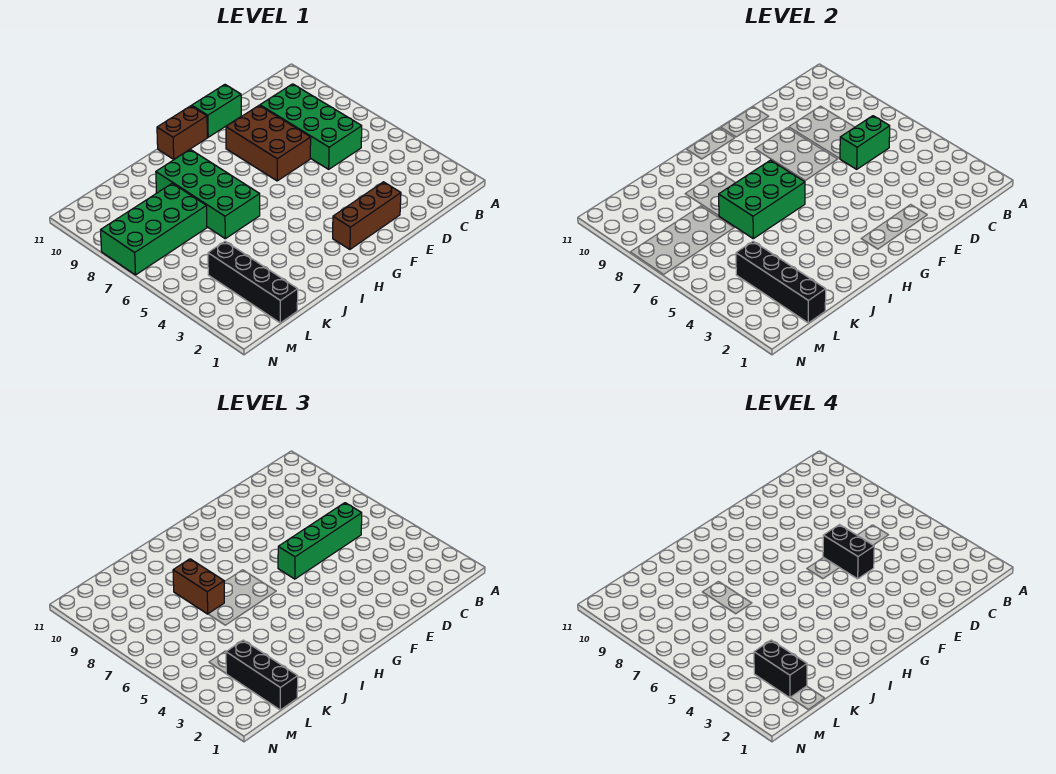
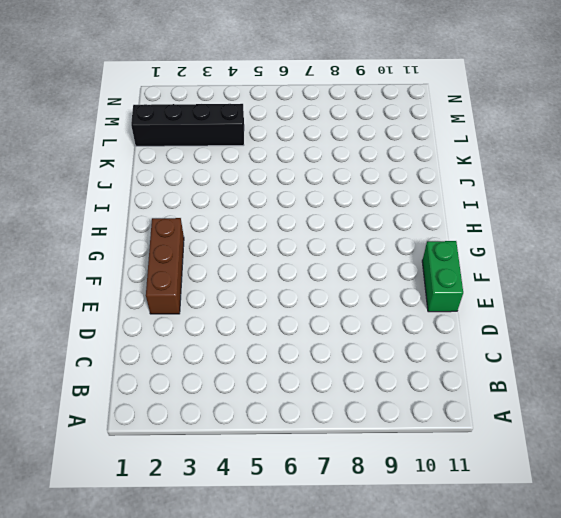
none -> green brick C6:D9 level 1
none -> brown brick E7:F9 level 1
none -> brown brick G11:H11 level 1

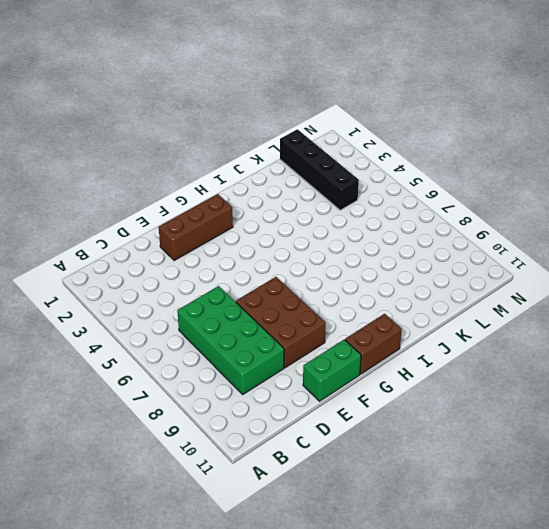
none -> green brick I6:J9 level 1
none -> green brick K7:N8 level 1
none -> green brick C6:D6 level 2

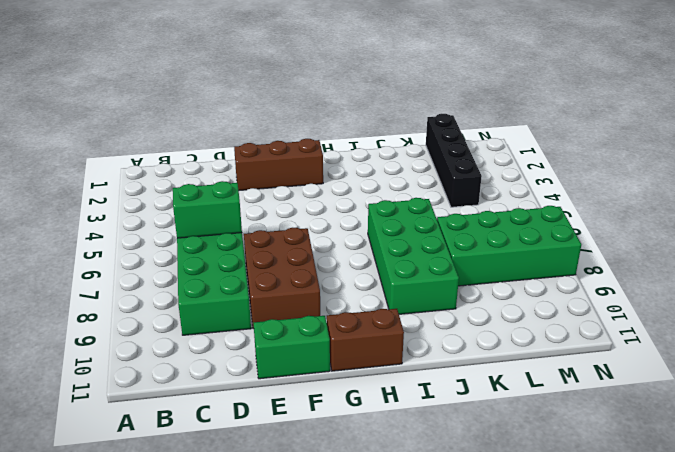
none -> green brick H6:J7 level 2
none -> black brick L1:L4 level 2
none -> green brick C6:F6 level 3

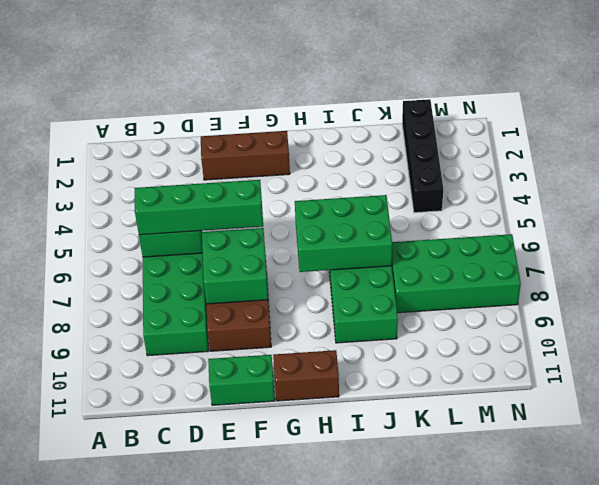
green brick E7:F8 level 2 -> none
none -> black brick L1:L4 level 2
none -> brown brick J7:J8 level 3
none -> black brick L1:L3 level 3

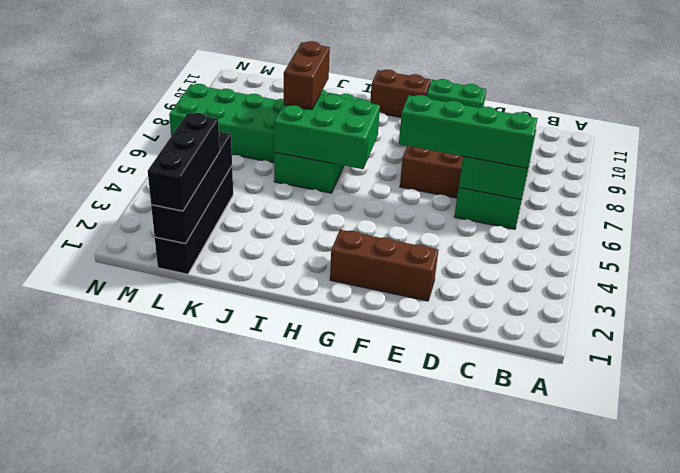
none -> black brick E5:E6 level 4
none -> black brick L2:L3 level 4

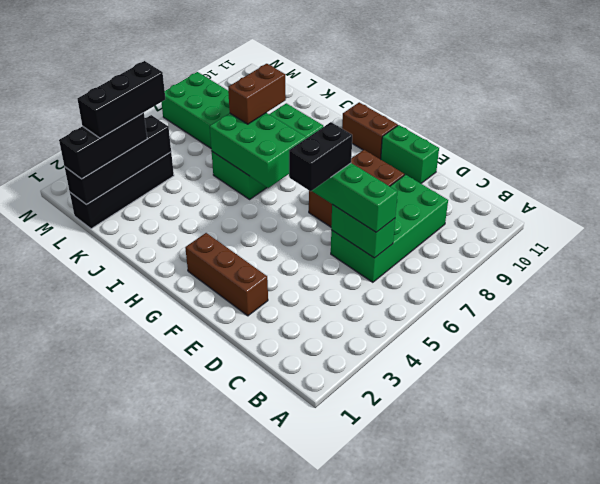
black brick L2:L4 level 4 -> black brick L2:L3 level 4

